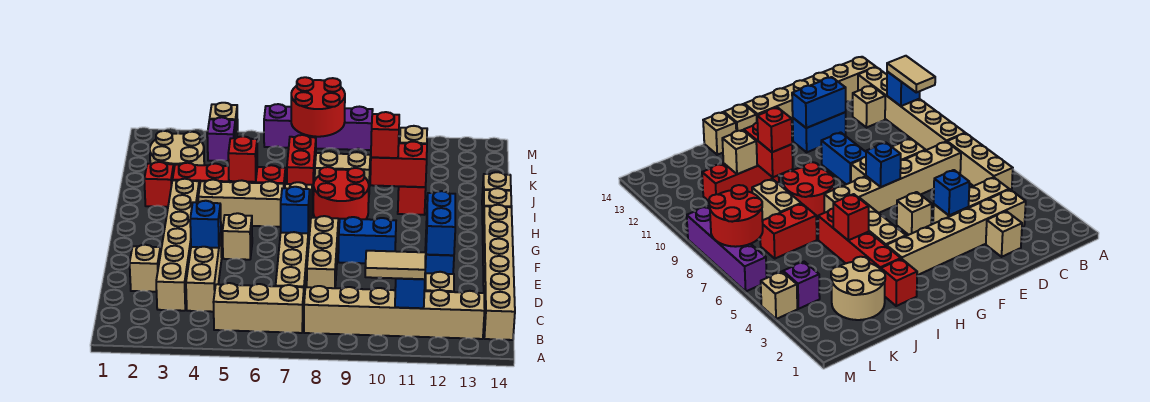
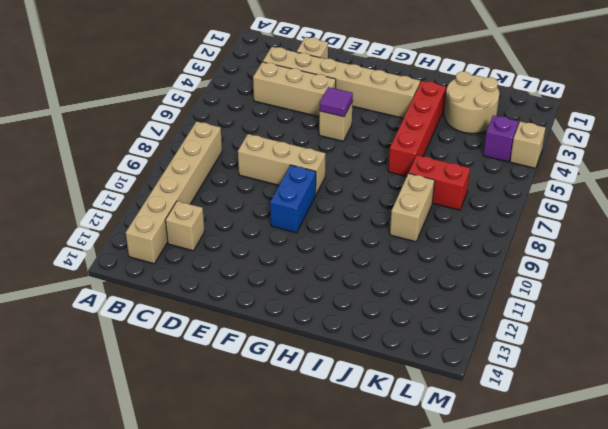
purple tile F5 level 2 -> none
none -> tan brick B5:B7 level 1
none -> tan brick B14:G14 level 1
none -> tan brick C7:H7 level 1
none -> blue brick E12:F12 level 1

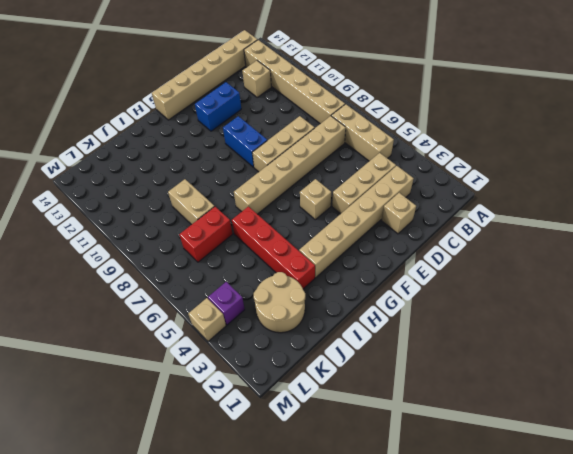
none -> tan brick H4:H6 level 1
none -> red round brick H8:I9 level 1
none -> tan brick H14 level 1
none -> red brick I2 level 1

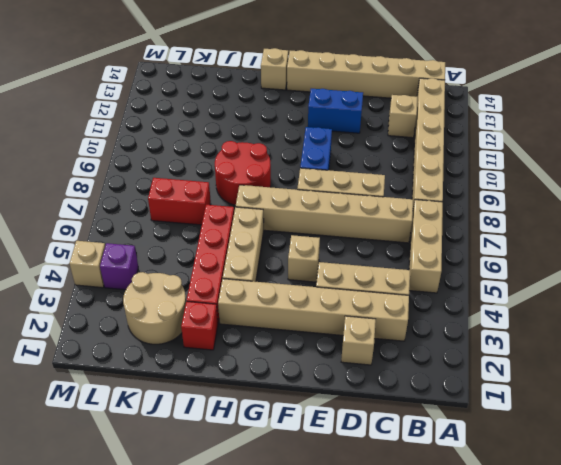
none -> red brick I11:K11 level 1
none -> tan brick I14 level 1
none -> tan brick J8:J9 level 1
none -> purple brick M6:M9 level 1

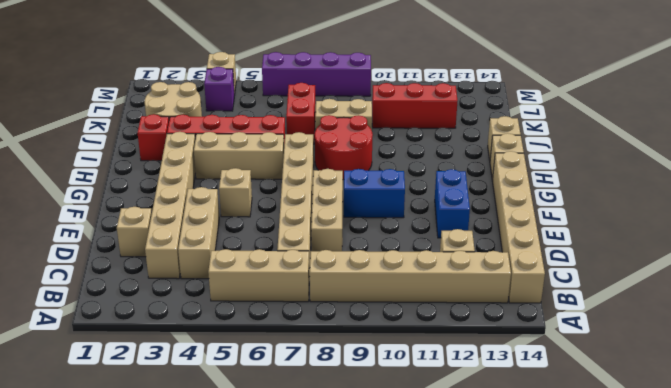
red brick K10:K12 level 1 -> red brick I11:K11 level 1
none -> blue brick B11 level 2
none -> blue brick E4 level 2
none -> blue brick E12:F12 level 2
none -> blue brick F7 level 2

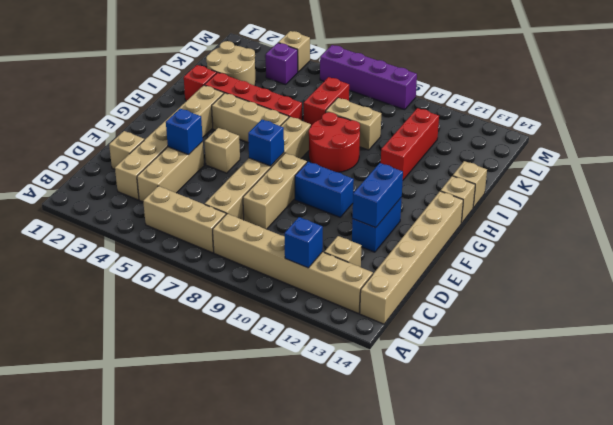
none -> red brick I5 level 2
none -> red brick I10:I11 level 2
none -> tan brick J11 level 2
none -> red round brick L7:M8 level 2

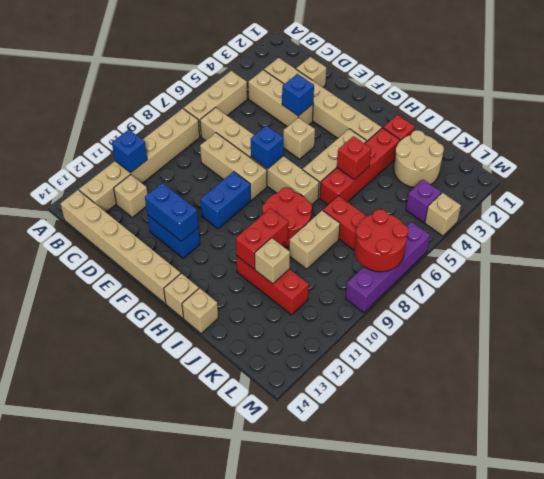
none -> tan tile B10:B11 level 3
none -> red brick I10 level 3

